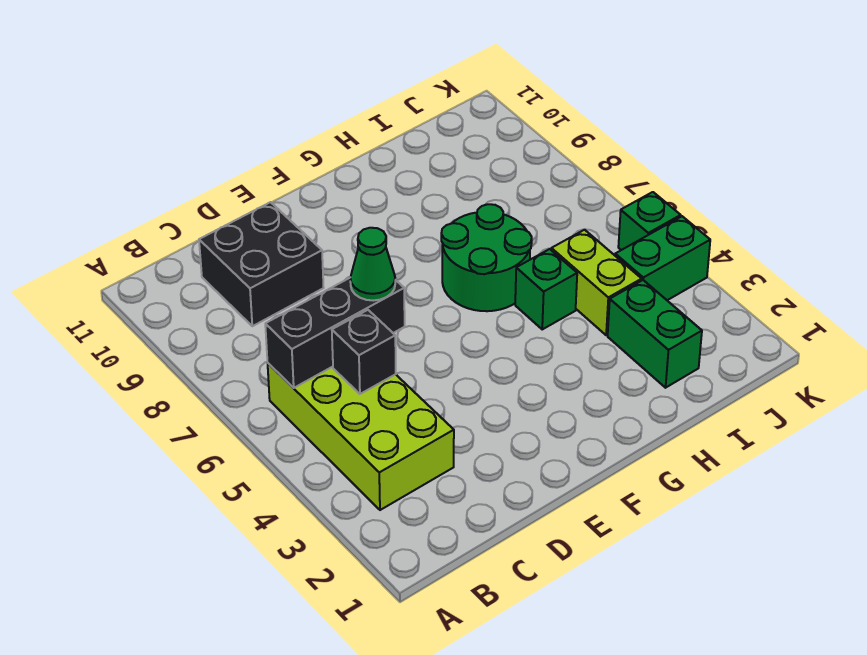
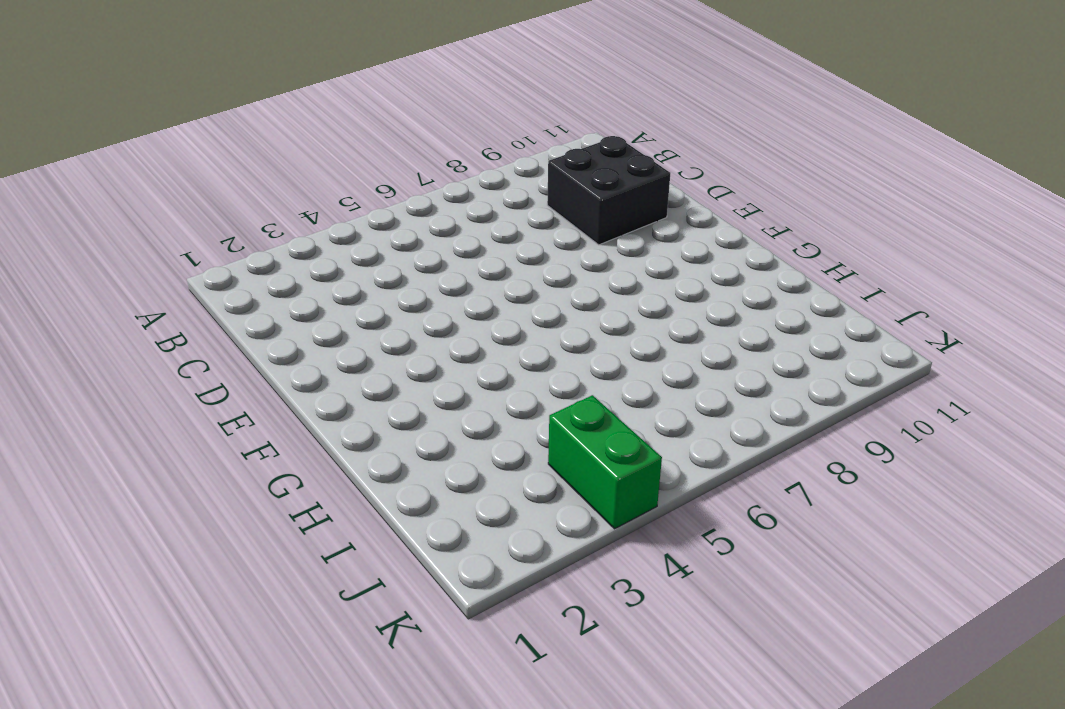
none -> lime brick B3:C6 level 1
none -> green round brick G6:H7 level 1

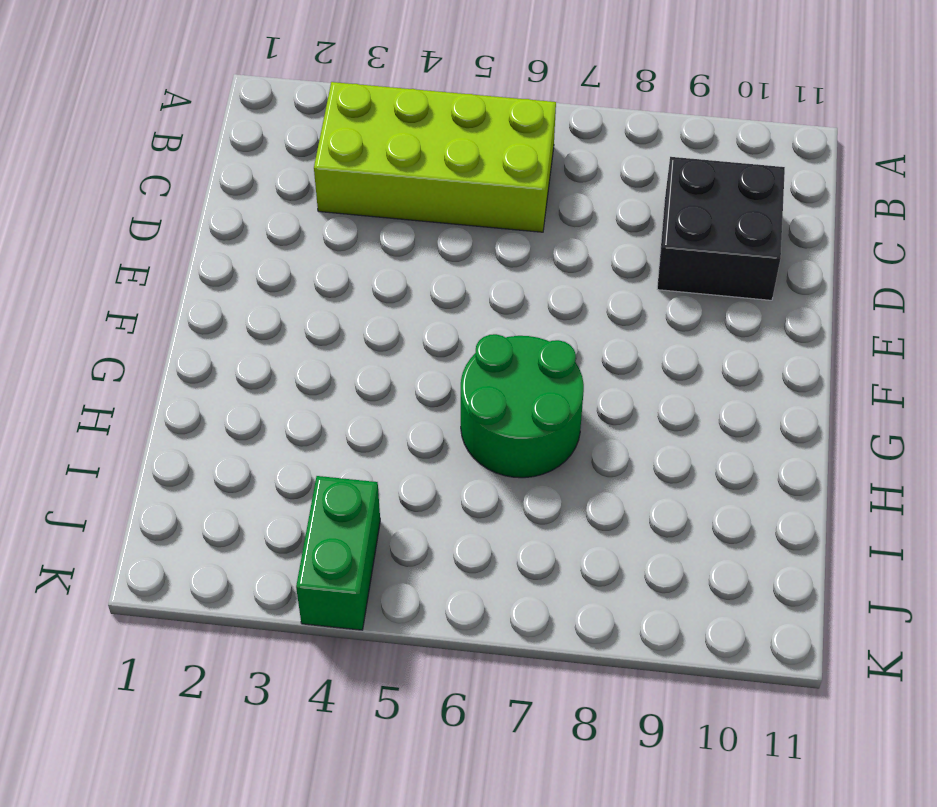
none -> green brick H5 level 1
none -> green brick I2:I3 level 1

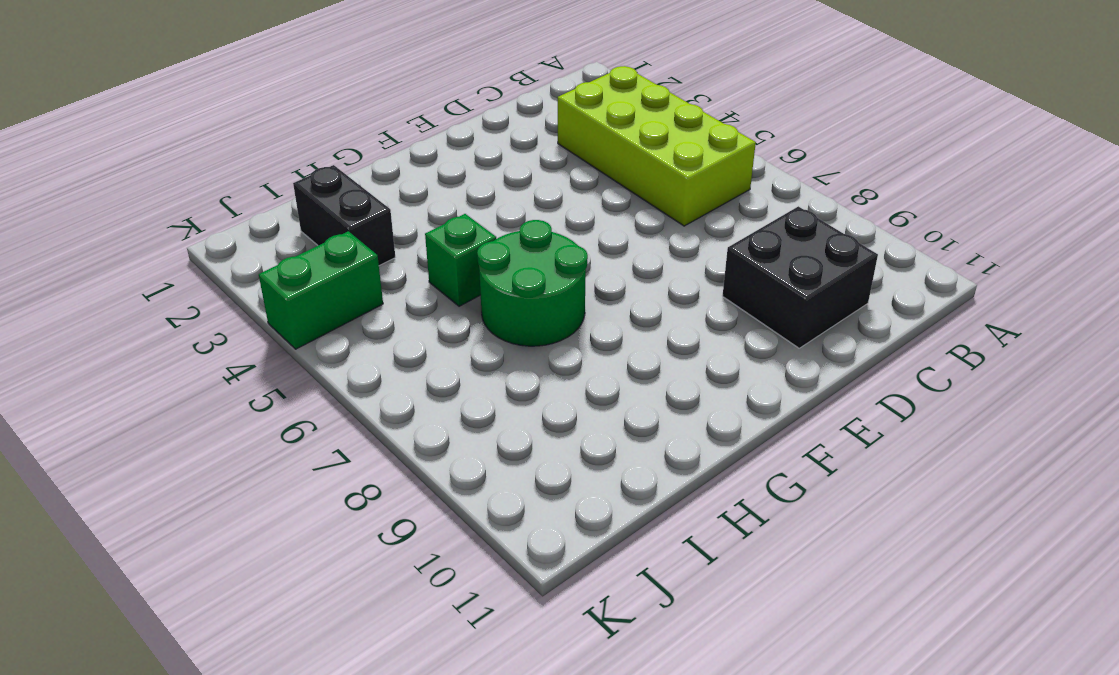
black brick I2:I3 level 1 -> green brick I2:I3 level 1
none -> lime brick I4:I5 level 1
none -> green brick K5 level 1

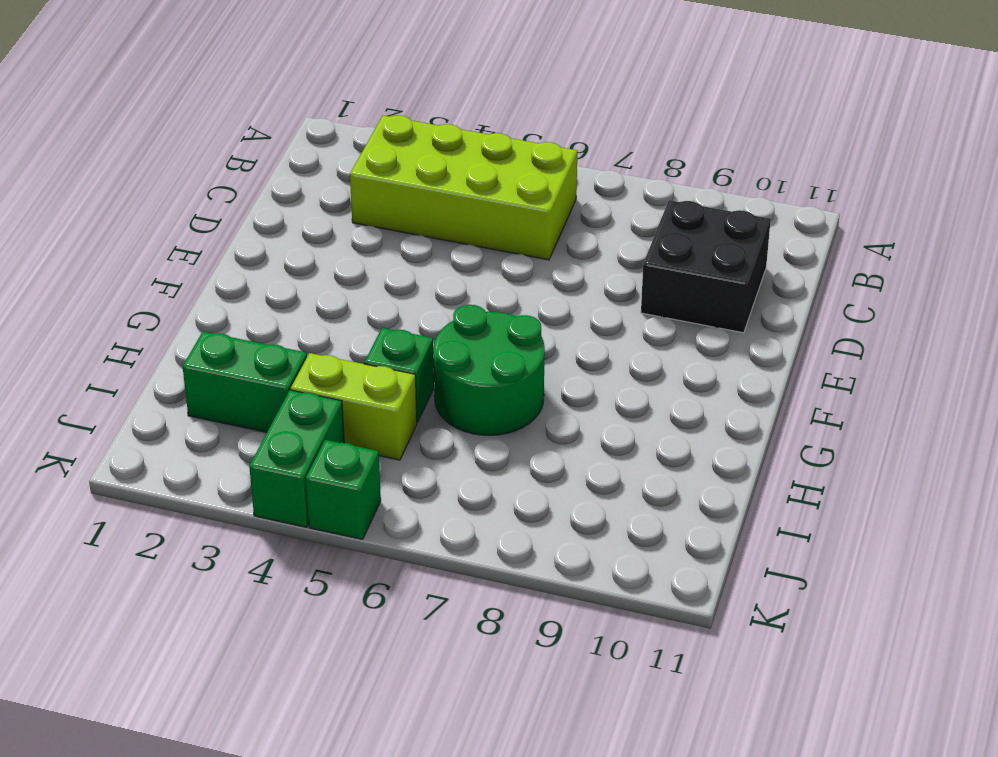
none -> black brick B6:D6 level 2
none -> black brick C5 level 2

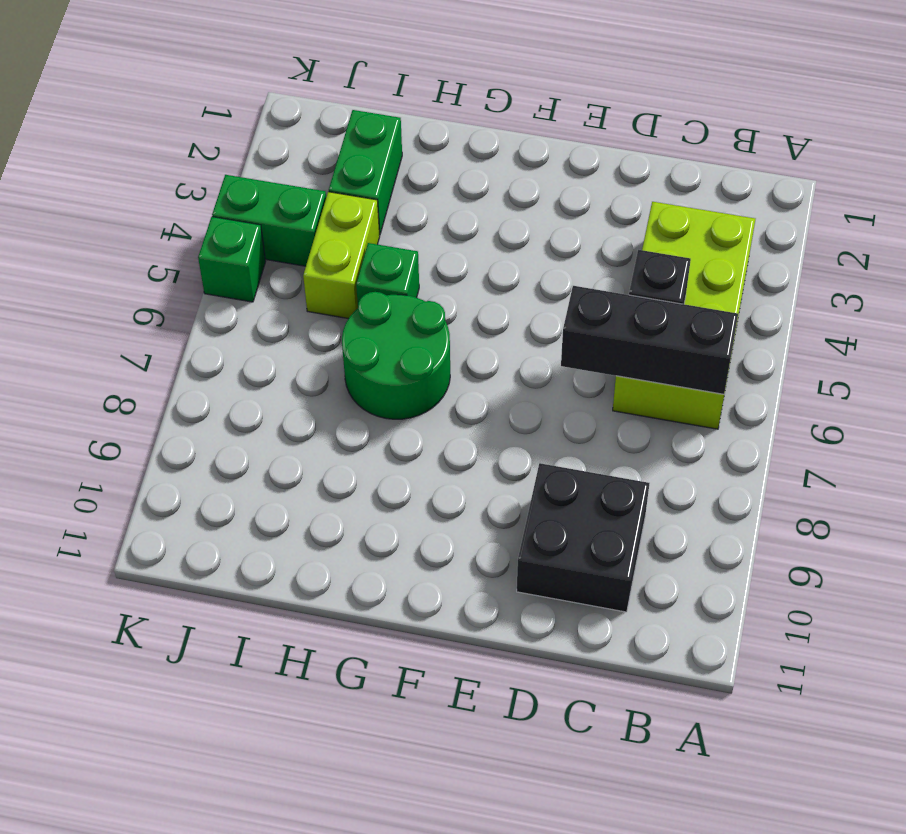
none -> green cone D6 level 3

